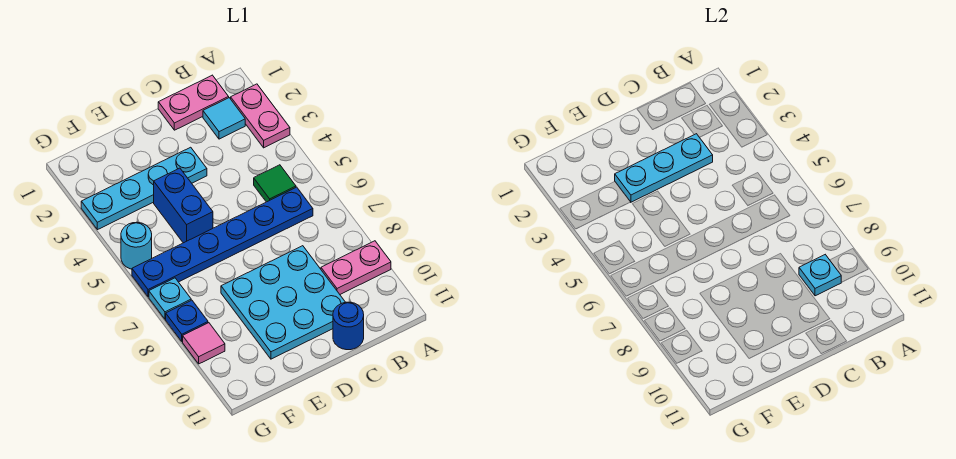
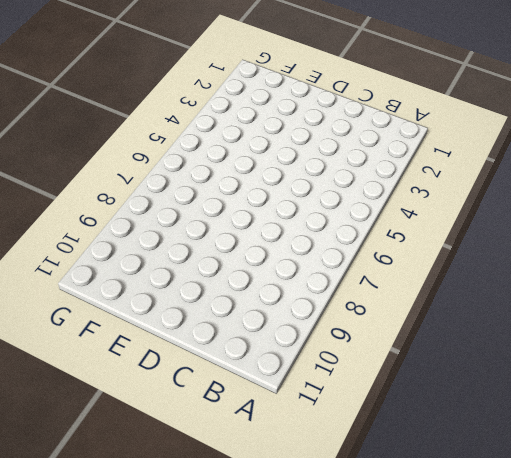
none -> pink plate A2:A3 level 1
none -> pink plate A9:B9 level 1
none -> pink plate B1:C1 level 1

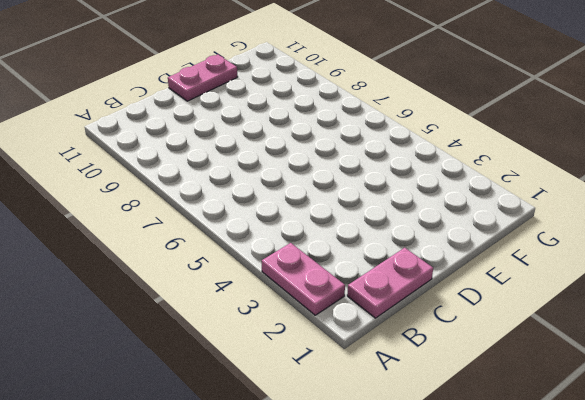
pink plate D11:E11 level 1 -> pink plate A9:B9 level 1
none -> cyan tile B2 level 1
none -> green tile B5 level 1
none -> blue plate B6:G6 level 1

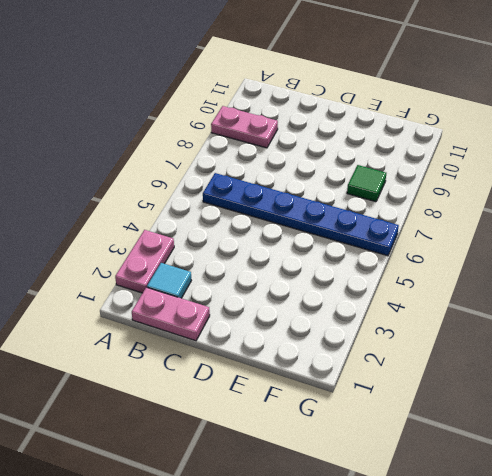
green tile F8 level 1 -> green tile B5 level 1
none -> cyan plate C8:E10 level 1
none -> blue round brick C11 level 1
none -> cyan plate D3:G3 level 1

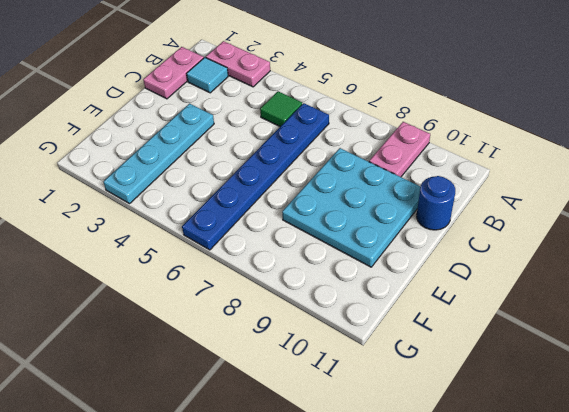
none -> blue brick E4:E5 level 1
none -> cyan round brick G5 level 1
none -> cyan plate G7 level 1

